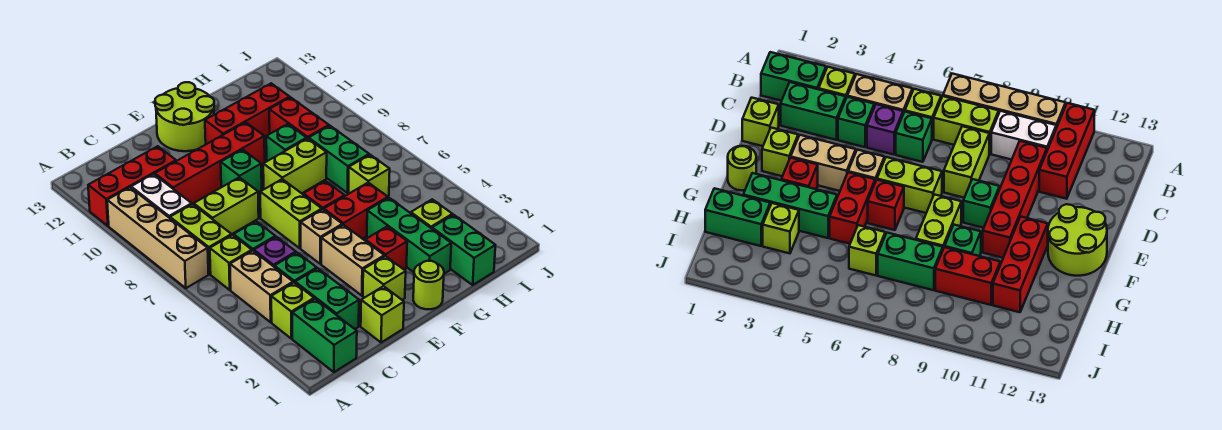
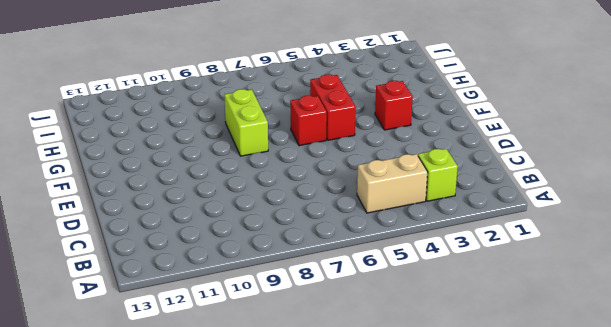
none -> tan brick A7:A10 level 1
none -> red brick A11:C11 level 1
none -> green brick B1:B2 level 1
none -> lime brick B6 level 1

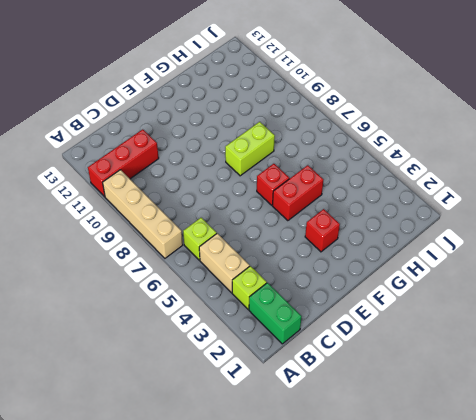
none -> lime brick B7:B8 level 1
none -> white brick B9:B10 level 1
none -> green brick C2:C3 level 1
none -> green brick C4 level 1

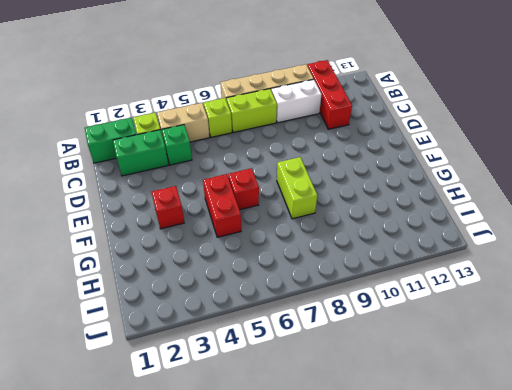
none -> purple brick C5 level 1
none -> green brick C6 level 1
none -> lime brick C8:D8 level 1
none -> red brick C10:F10 level 1

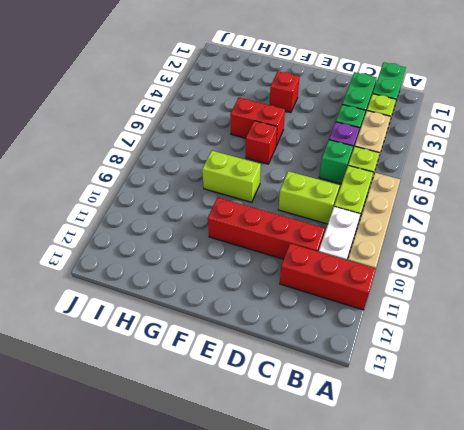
none -> lime brick D1 level 1
none -> lime brick E2 level 1
none -> tan brick E3:E4 level 1
none -> tan brick E5 level 1

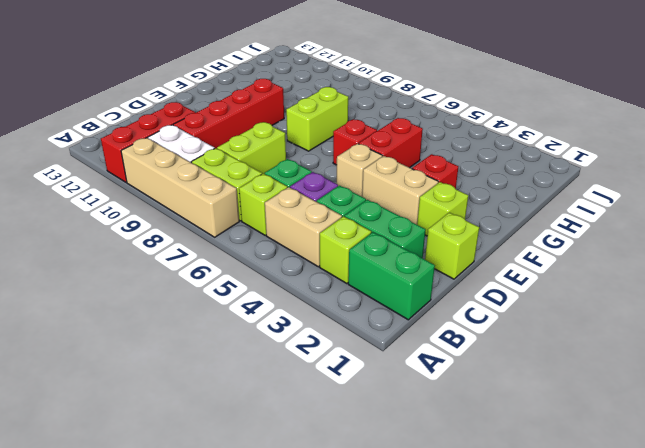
none -> lime brick E6:E7 level 1
none -> green brick E9 level 1
none -> lime round brick E12:F13 level 1
none -> lime round brick F1 level 1

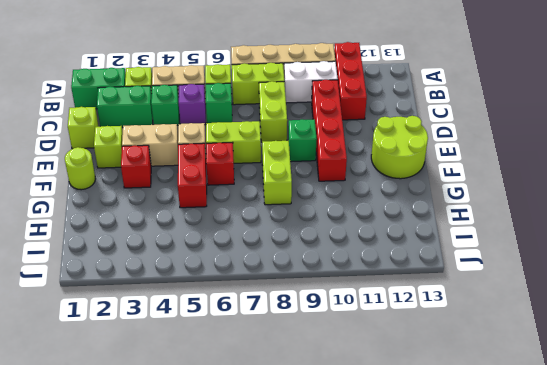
none -> red brick F11:H11 level 1
none -> green brick G2:G4 level 1
none -> green brick G9 level 1
none -> green brick H1:H2 level 1

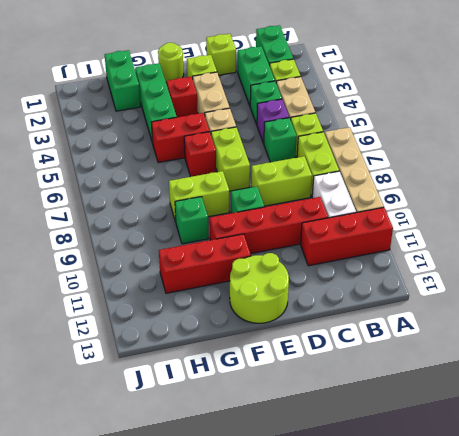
none -> lime brick H3 level 1
none -> lime brick H6 level 1
none -> green brick H7:H8 level 1
none -> red brick H9:H10 level 1

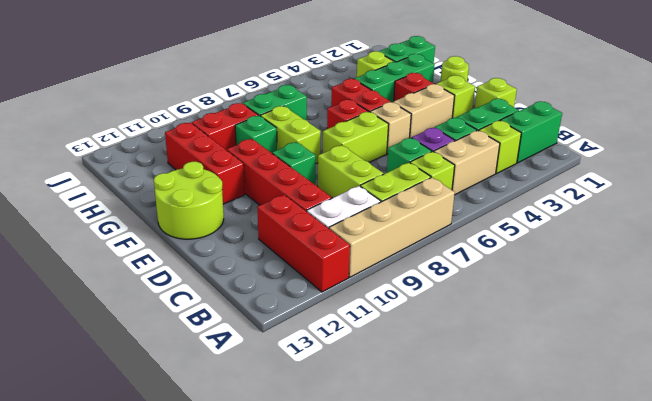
none -> lime brick H6 level 1

